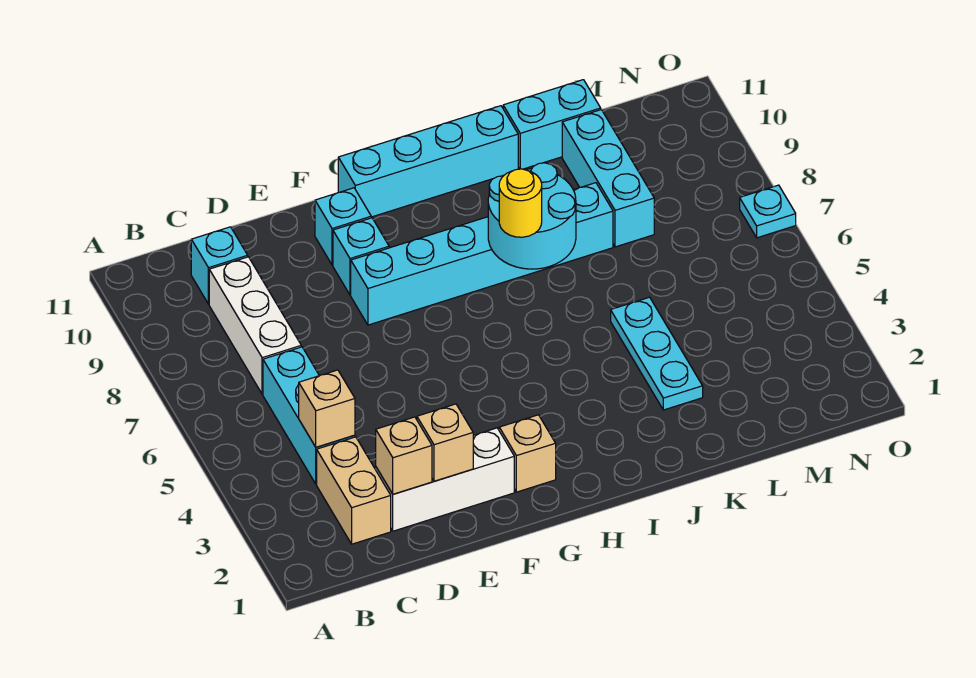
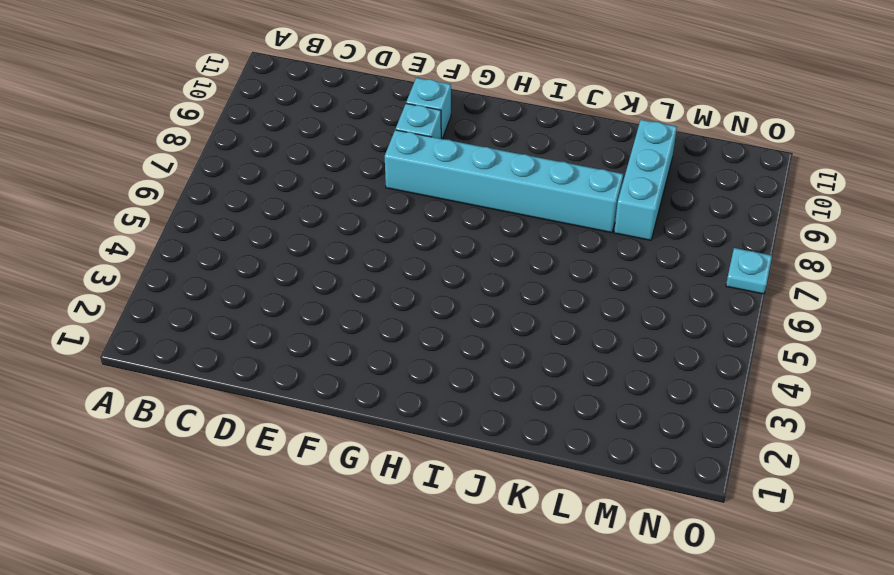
none -> tan brick C2:C3 level 1
none -> cyan brick C4:C6 level 1
none -> white brick C7:C9 level 1

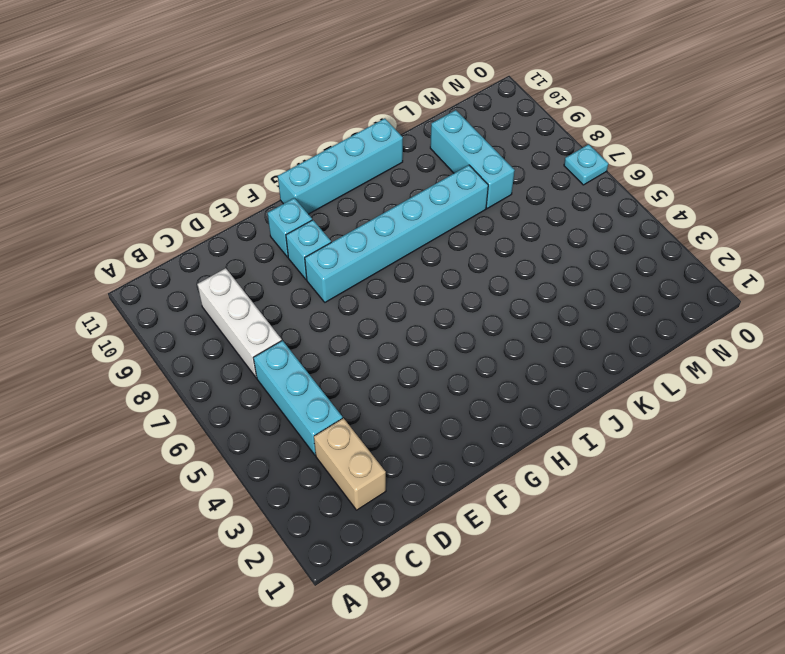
none -> cyan brick C10 level 1
none -> white brick D2:F2 level 1
none -> tan brick G2 level 1

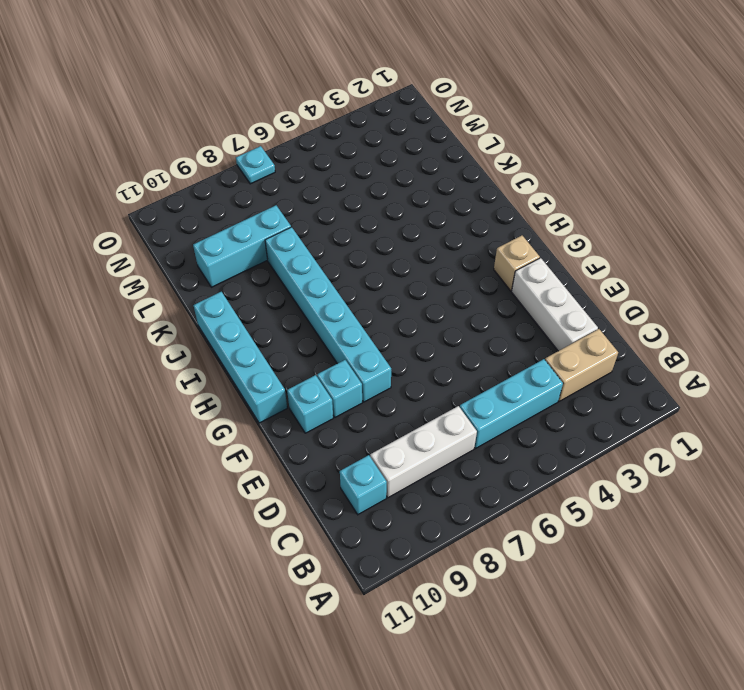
none -> cyan plate K3:K5 level 1
none -> cyan brick K11:L11 level 1
none -> tan brick C4 level 2

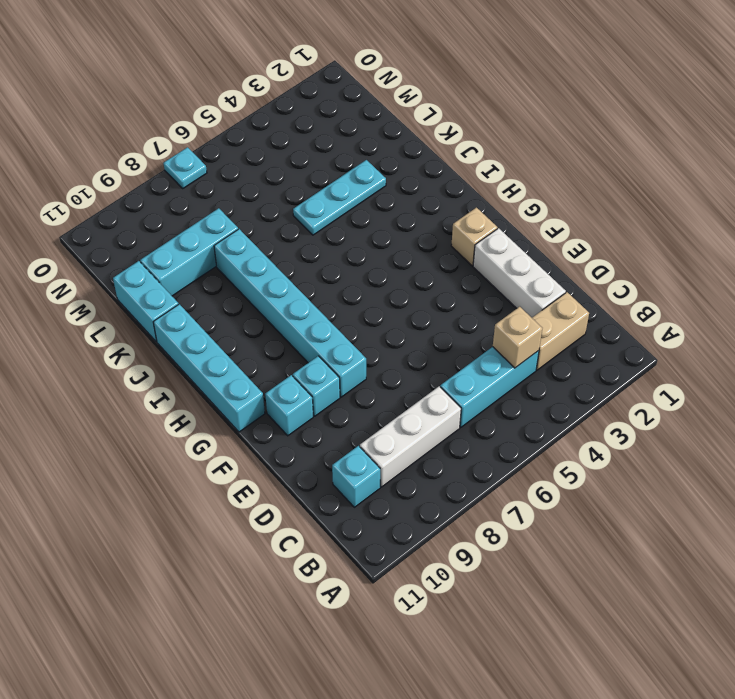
none -> tan brick D2 level 2
none -> tan brick E2 level 2
none -> cyan round brick I7:J8 level 2

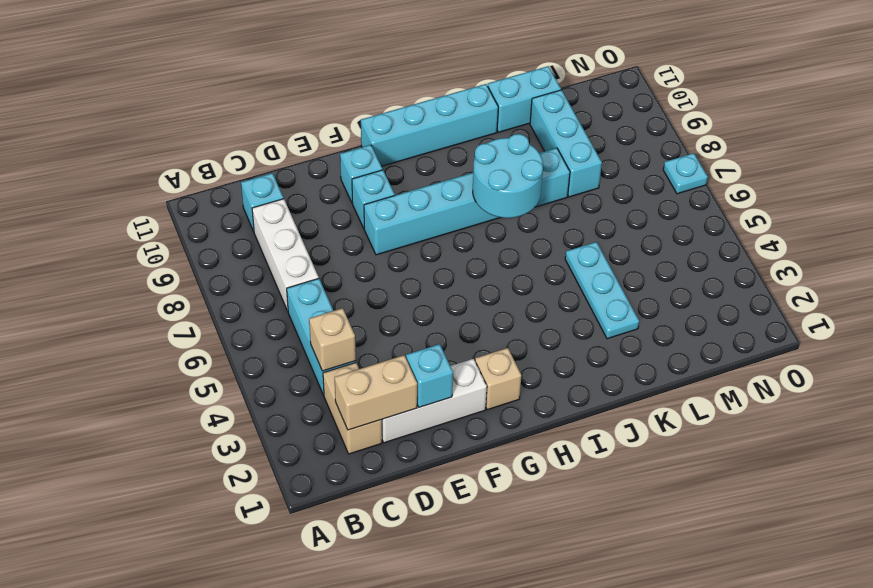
tan brick C2:D2 level 2 -> tan brick D2 level 2
cyan brick E2 level 2 -> tan brick E2 level 2
none -> yellow round brick I7 level 3

